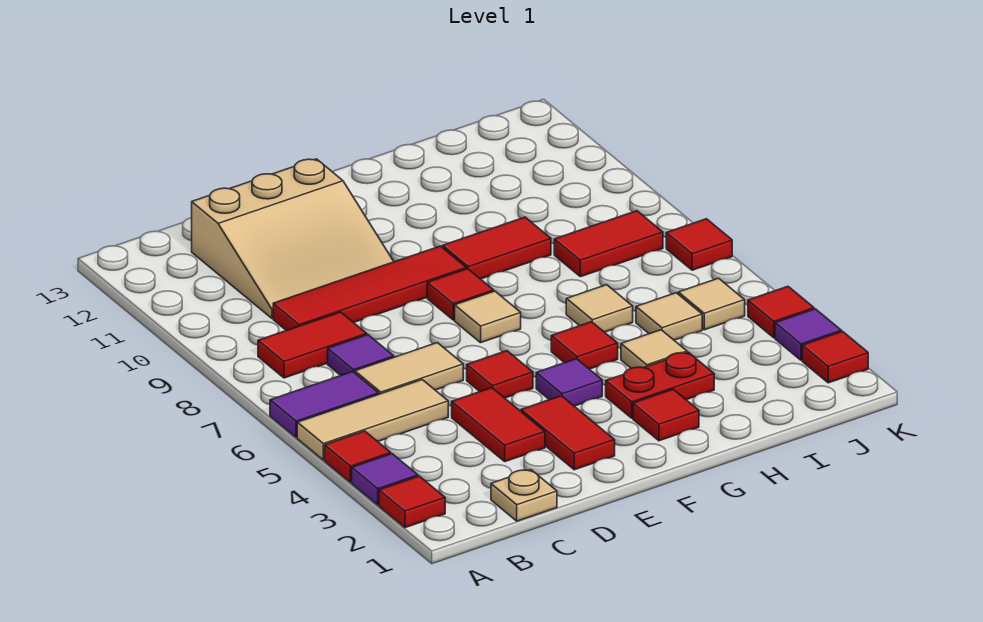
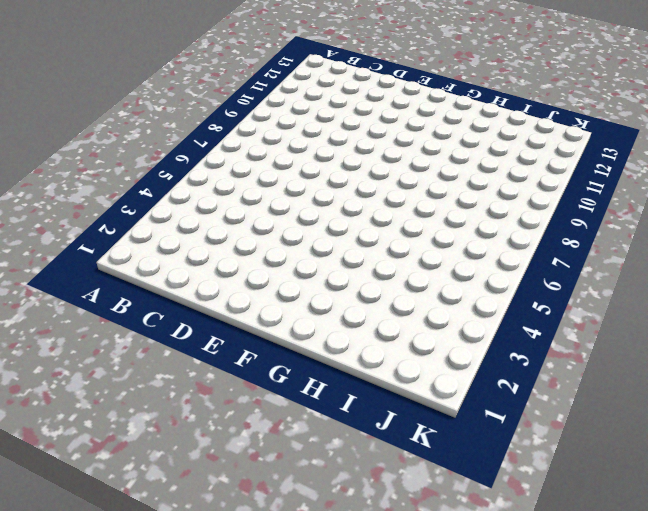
none -> red tile A2 level 1
none -> purple tile A3 level 1
none -> red tile A4 level 1
none -> tan tile A5:C5 level 1

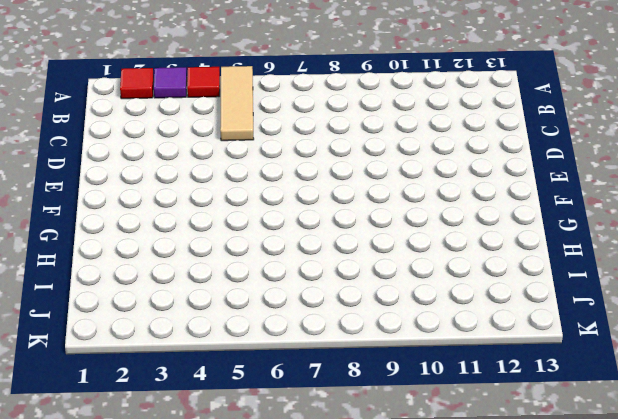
none -> purple tile A6:B6 level 1
none -> red tile B8:C8 level 1
none -> tan plate C1 level 1
none -> tan tile C6:D6 level 1

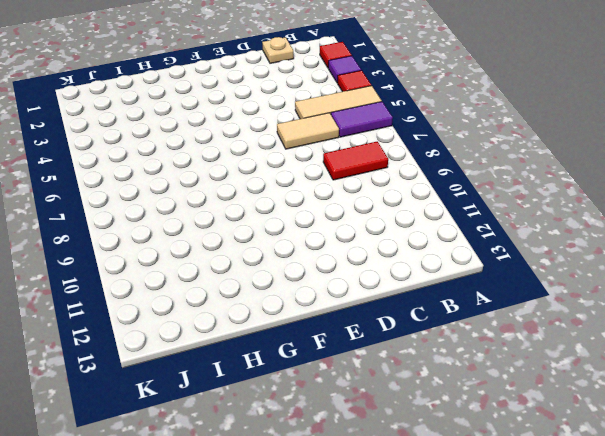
none -> purple tile C7 level 1
none -> red tile C9:F9 level 1
none -> tan slope C10:E12 level 1 top 12
none -> red tile D3:D4 level 1

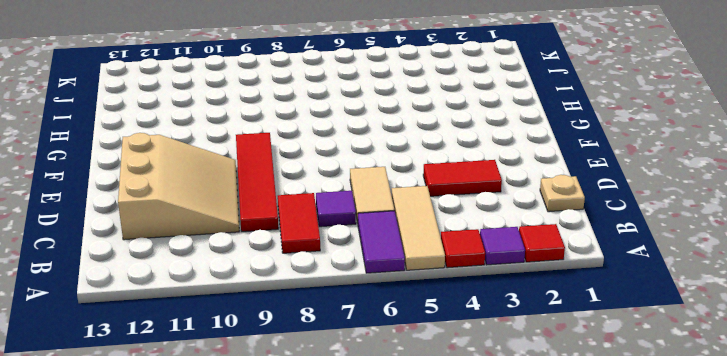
none -> red tile E2:E3 level 1
none -> red tile E5 level 1
none -> purple tile F4 level 1
none -> tan tile F7 level 1

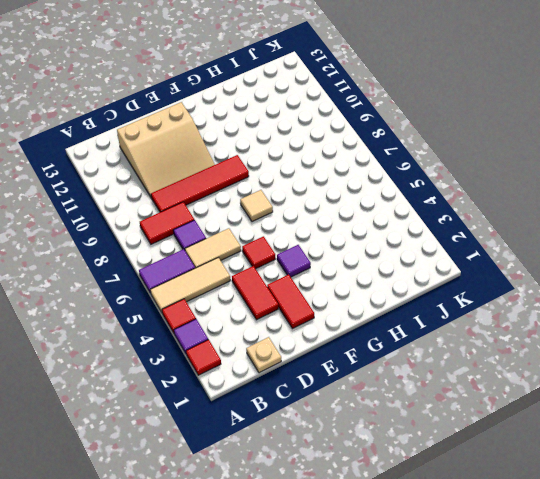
none -> red tile F8 level 1
none -> red tile G2 level 1
none -> red plate G3:H3 level 1
none -> red tile G5 level 1

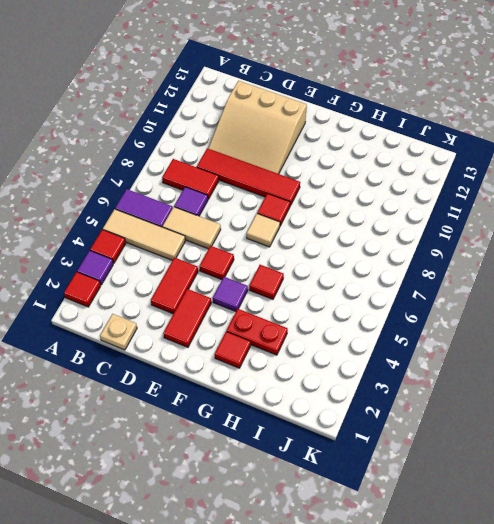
none -> red tile G9:H9 level 1
none -> tan tile H4 level 1
none -> tan tile H6 level 1
none -> tan tile I5 level 1

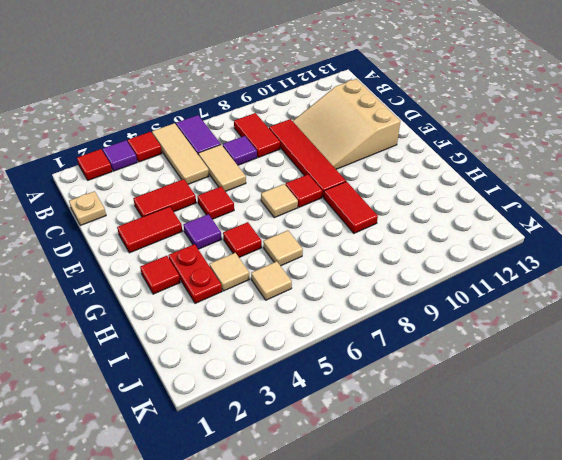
none -> red tile I8:J8 level 1
none -> tan tile J5 level 1
none -> red tile K2 level 1
none -> purple tile K3 level 1

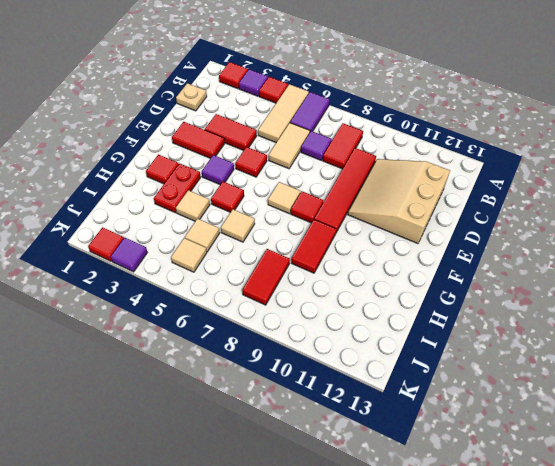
none -> red tile K4 level 1
none -> red tile K7 level 1

